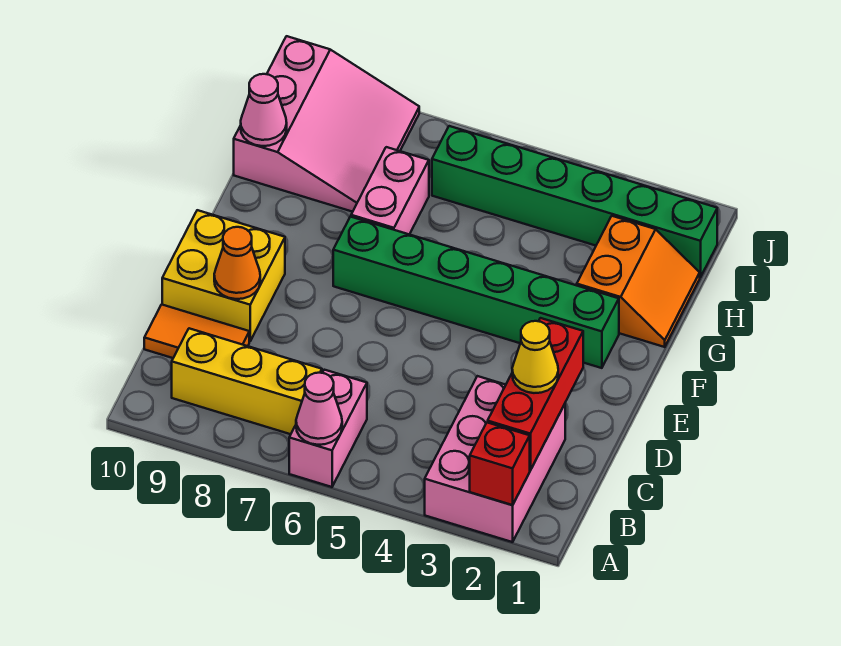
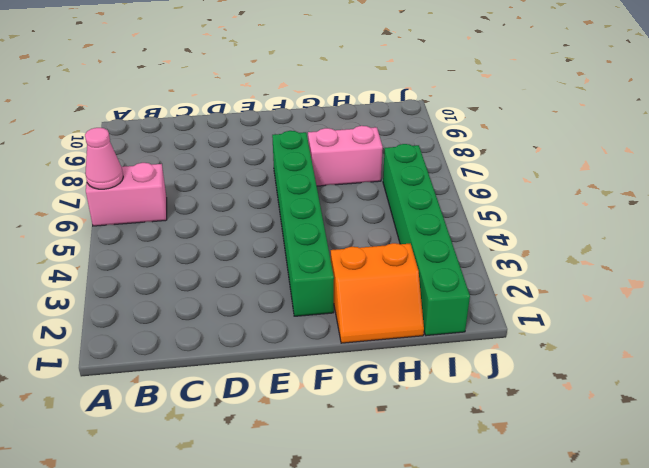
none -> pink brick A2:C3 level 1
none -> yellow brick B7:B9 level 1
none -> orange tile C9:C10 level 1

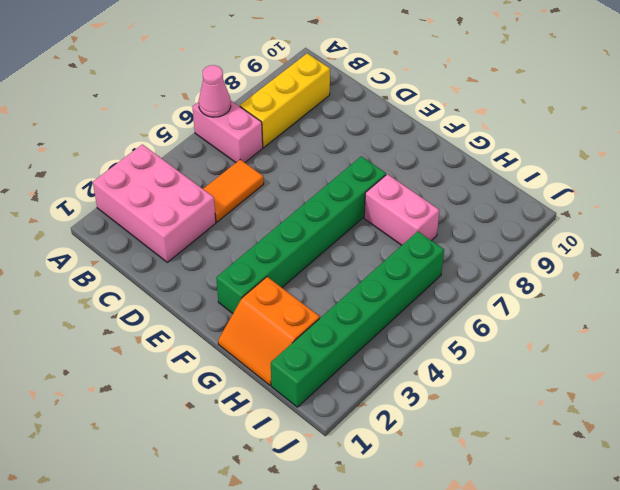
orange tile C4:C5 level 1 -> orange tile C9:C10 level 1
none -> yellow brick D9:E10 level 1
none -> pink slope H8:J10 level 1 top 10
none -> red brick A2 level 2

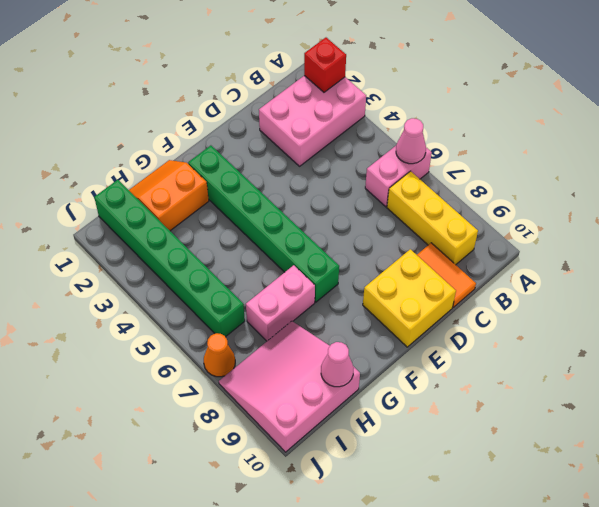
orange cone J7 level 1 -> orange cone D9 level 2
none -> red brick B2:D2 level 2
none -> yellow cone C2 level 3

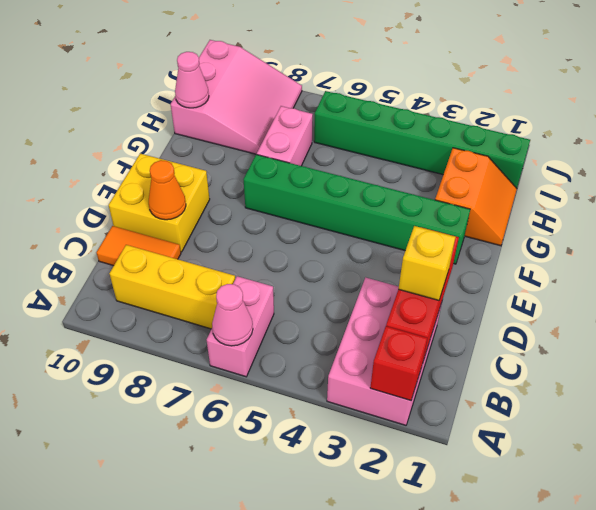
yellow brick C2 level 3 -> yellow cone C2 level 3

